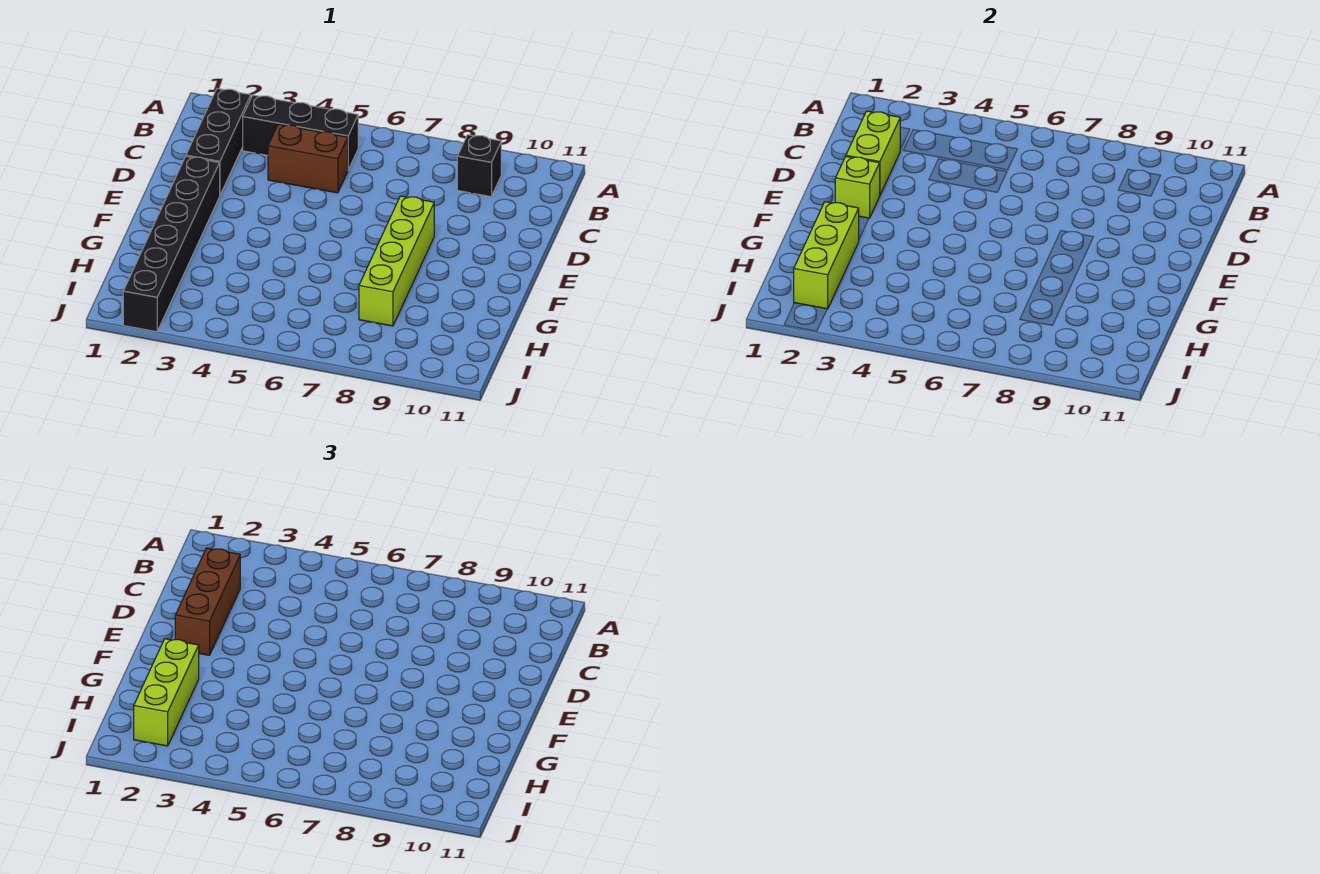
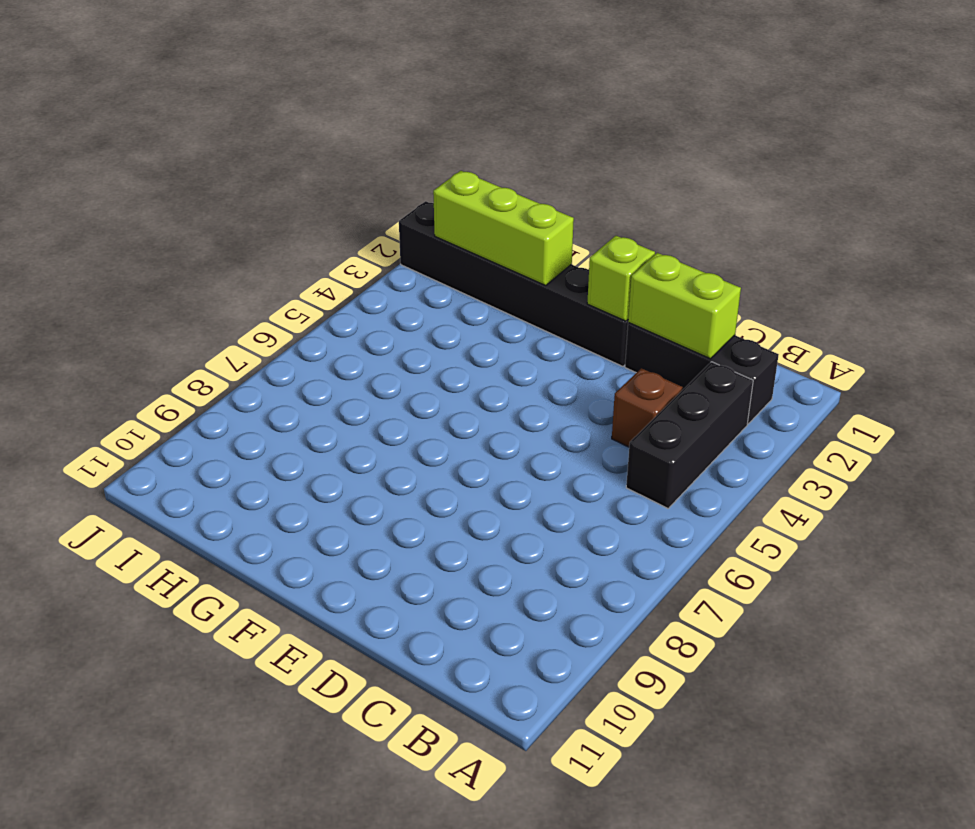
brown brick C4 level 1 -> brown brick C4:C5 level 1
none -> black brick B9 level 1
none -> lime brick E8:H8 level 1

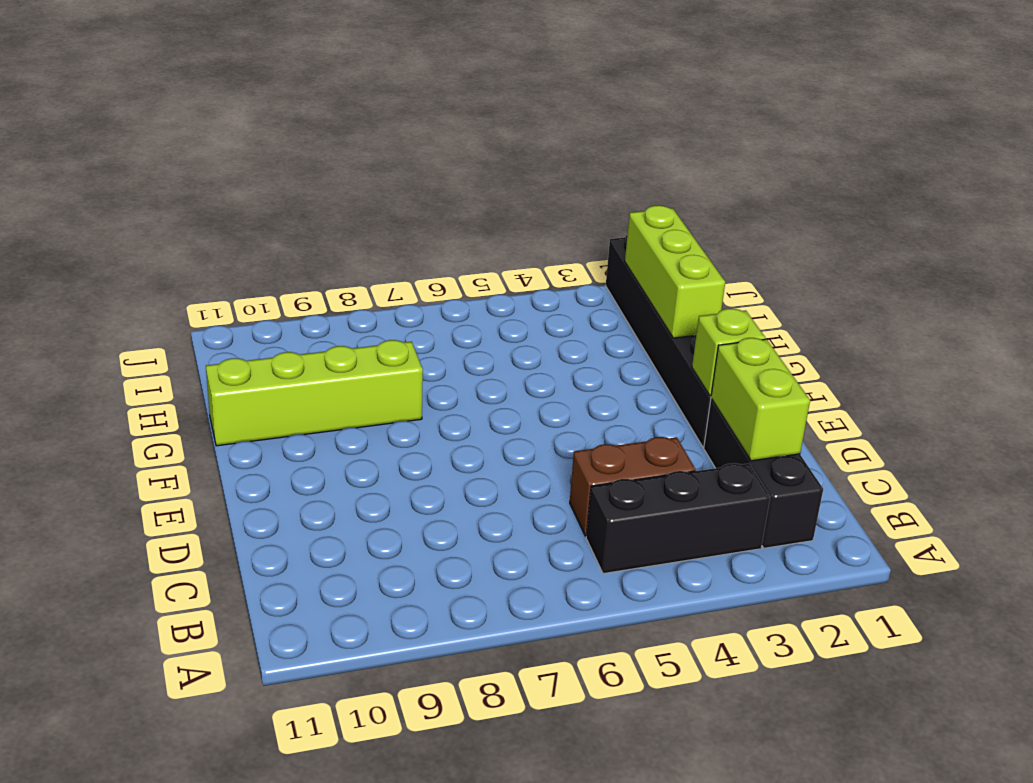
lime brick G8:G11 level 1 -> lime brick E8:H8 level 1
none -> black brick B9 level 1
none -> brown brick C2:E2 level 3

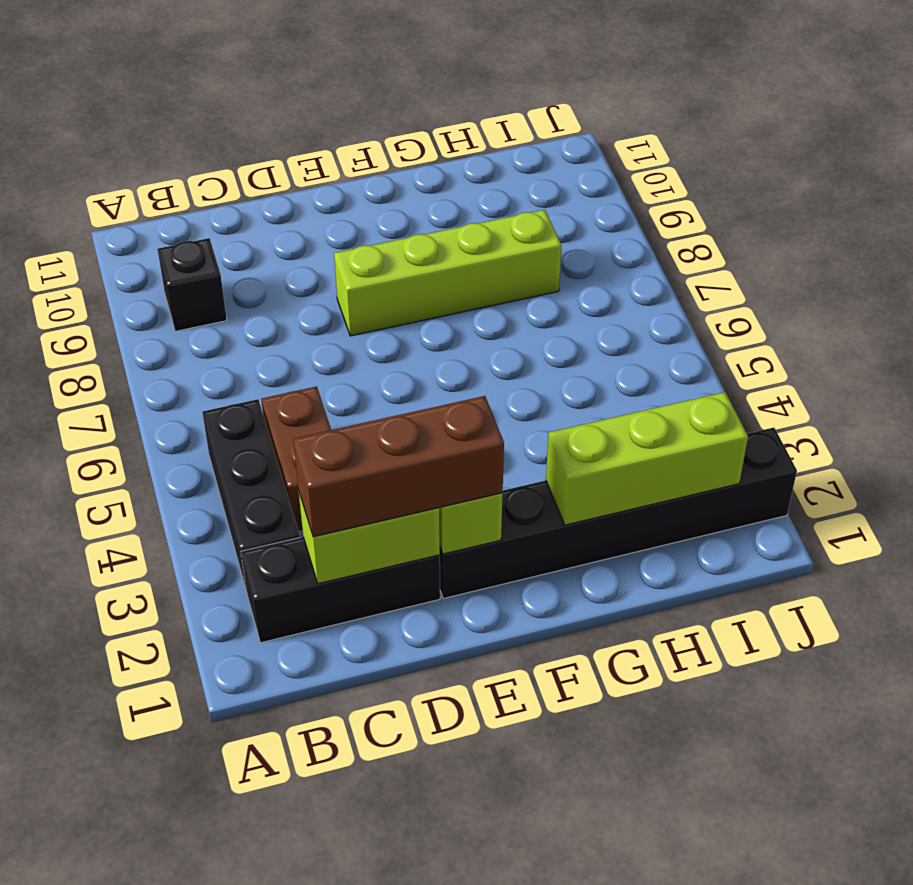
none -> lime brick G2:I2 level 3

